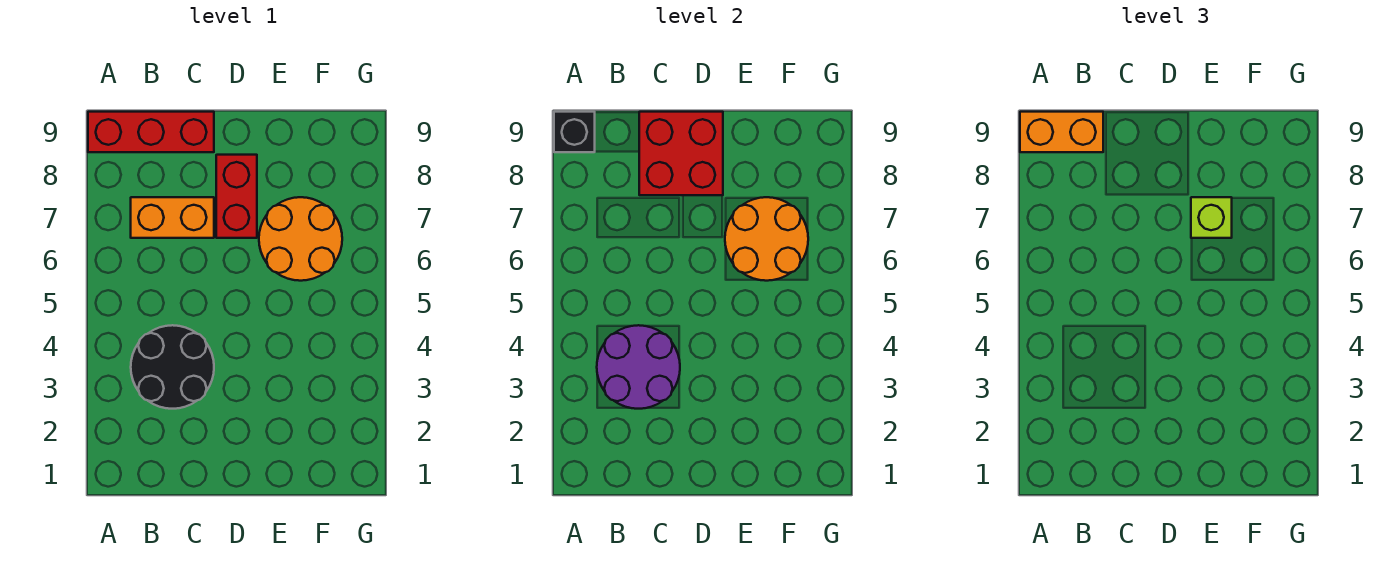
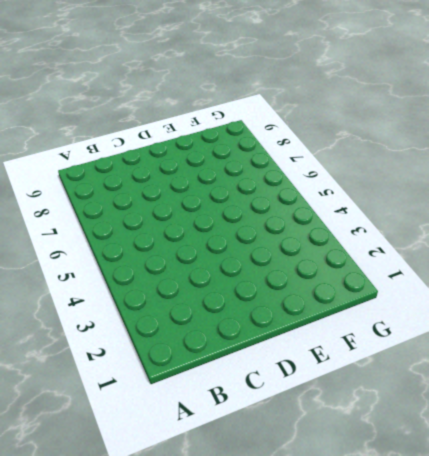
none -> red brick A9:C9 level 1
none -> black round brick B3:C4 level 1

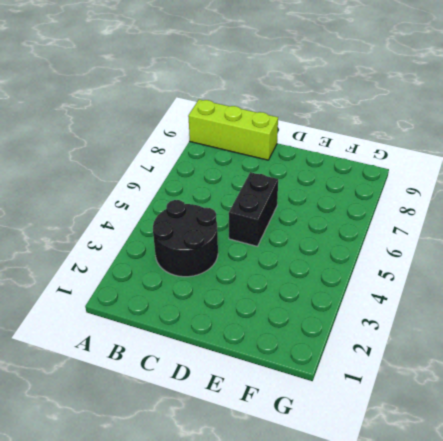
lime brick A9:C9 level 1 -> red brick A9:C9 level 1
black brick D5:D6 level 1 -> none
none -> orange brick B7:C7 level 1
none -> red brick D7:D8 level 1

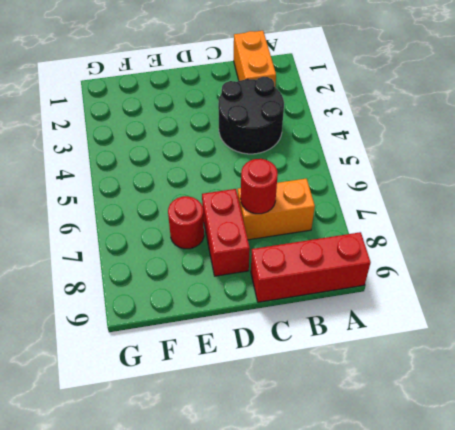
orange brick B1:B2 level 1 -> orange brick A9:B9 level 3
red round brick C7 level 2 -> none
red round brick E7 level 1 -> orange round brick E6:F7 level 1
none -> black brick A9 level 2
none -> purple round brick B3:C4 level 2

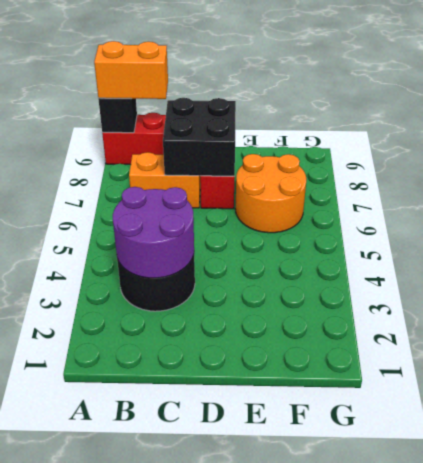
black brick C7:D8 level 2 -> red brick C8:D9 level 2
none -> orange round brick E6:F7 level 2
none -> lime brick E7 level 3

